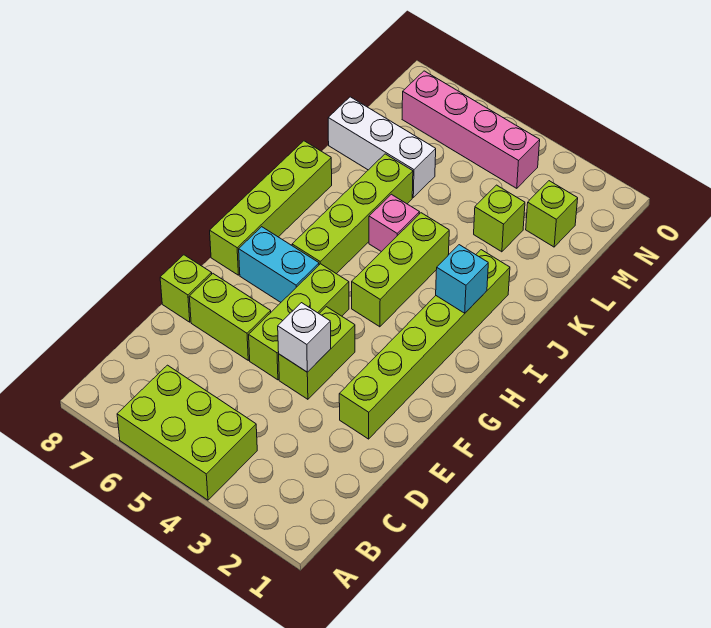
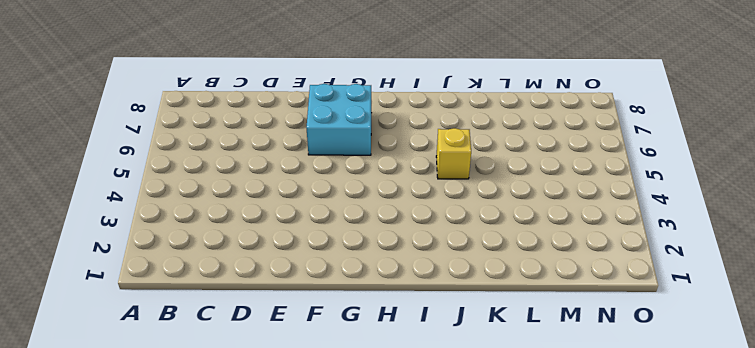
cyan brick F6:G7 level 1 -> cyan brick G6:G7 level 1
yellow brick J5 level 1 -> pink brick J5 level 1
none -> lime brick A4:B6 level 1
none -> lime brick E2:J2 level 1
none -> lime brick E4:F4 level 1

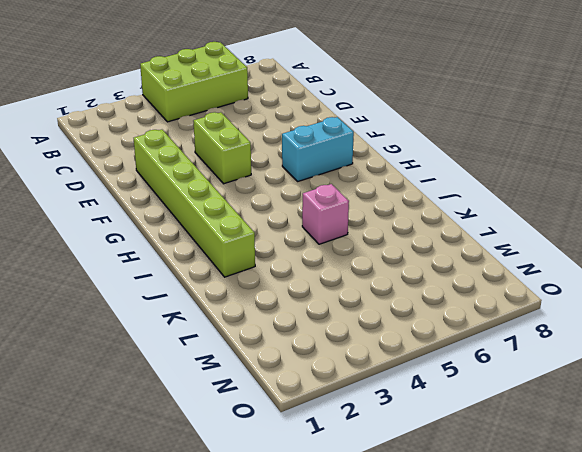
none -> lime brick E5:G5 level 1
none -> lime brick E6:E7 level 1
none -> lime brick E8 level 1

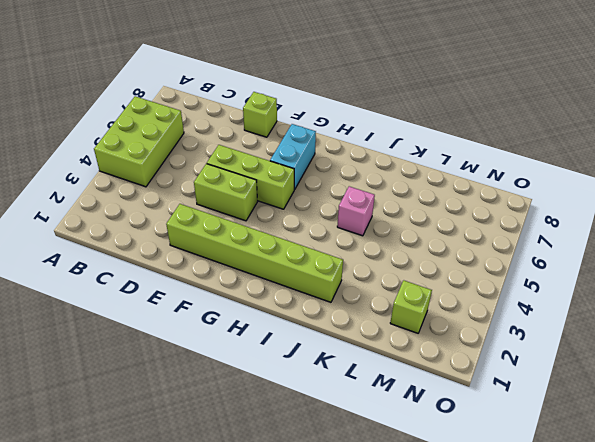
none -> lime brick E6:E7 level 1
none -> lime brick G8:J8 level 1
none -> lime brick H4:J4 level 1

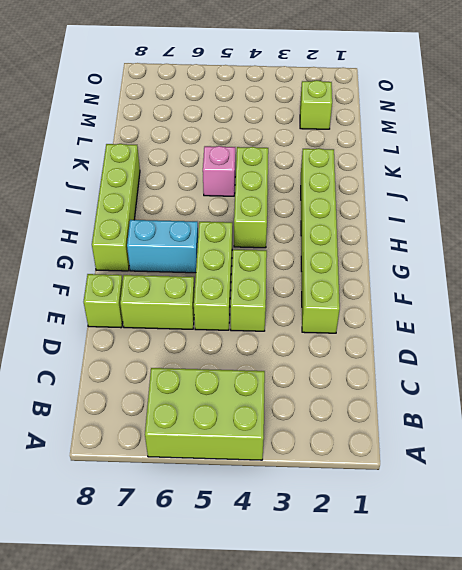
none -> lime brick H6:K6 level 1
none -> lime brick L3 level 1
none -> white brick L6:L8 level 1

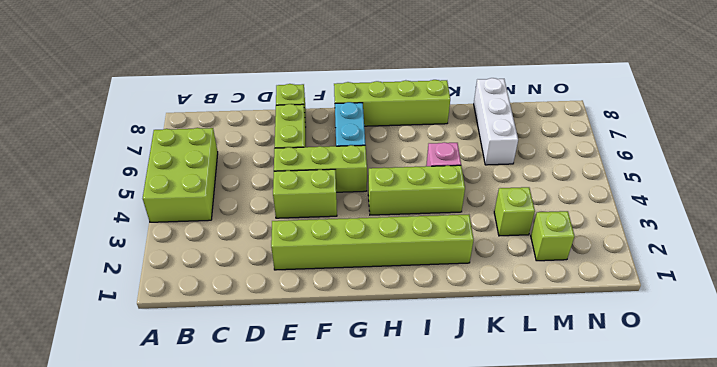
none -> lime brick H6:K6 level 1
none -> pink brick N4:N7 level 1
none -> white brick E4 level 2

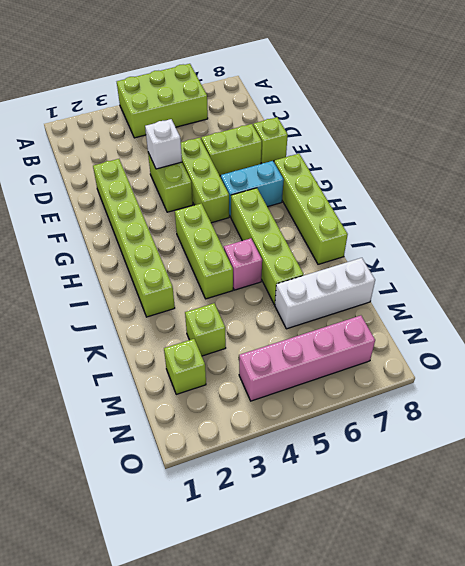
none -> cyan brick I2 level 2

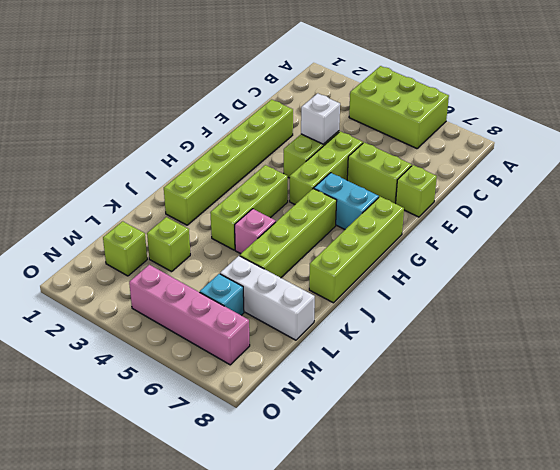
cyan brick M6 level 1 -> cyan brick I2 level 2

